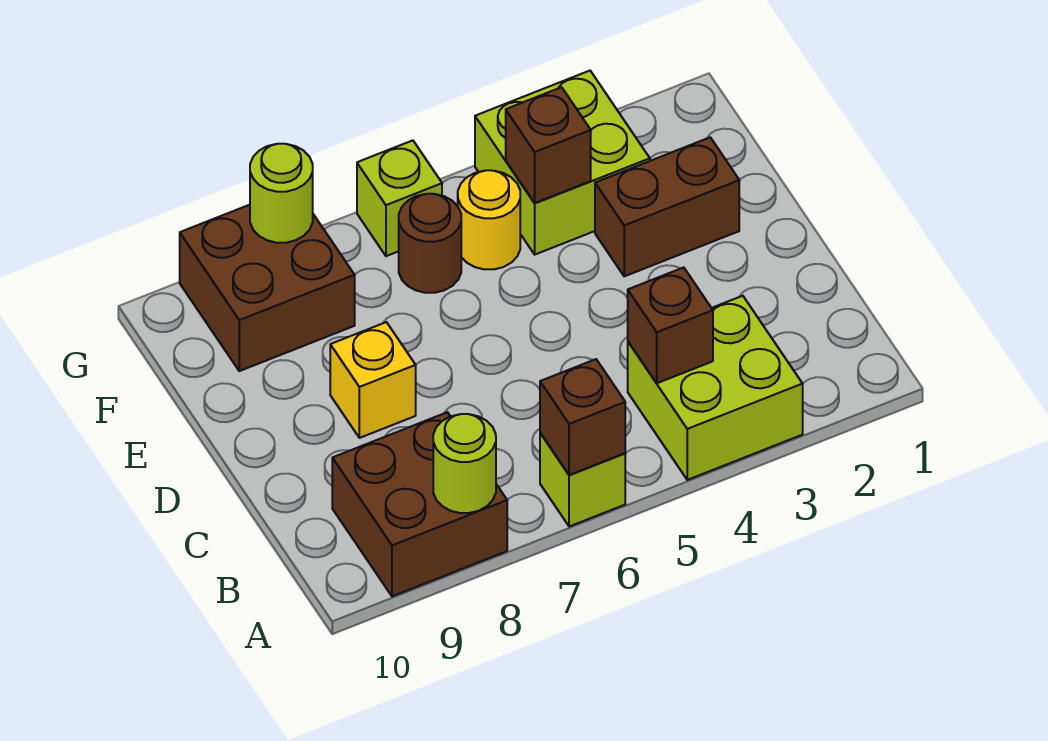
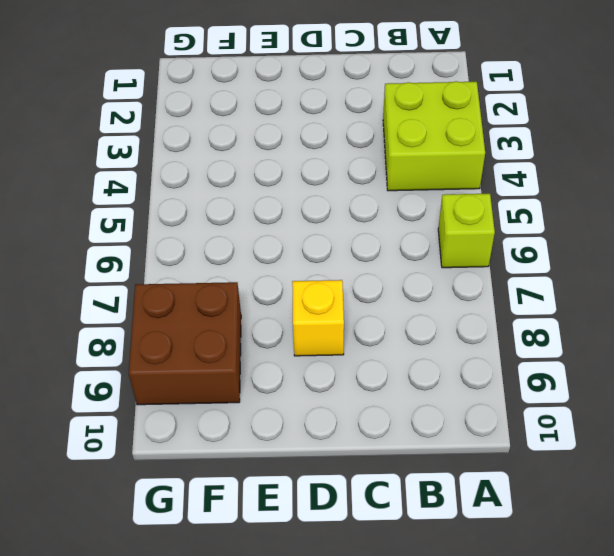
none -> brown brick A8:B9 level 1
none -> brown brick E2:E3 level 1
none -> lime brick F3:G4 level 1

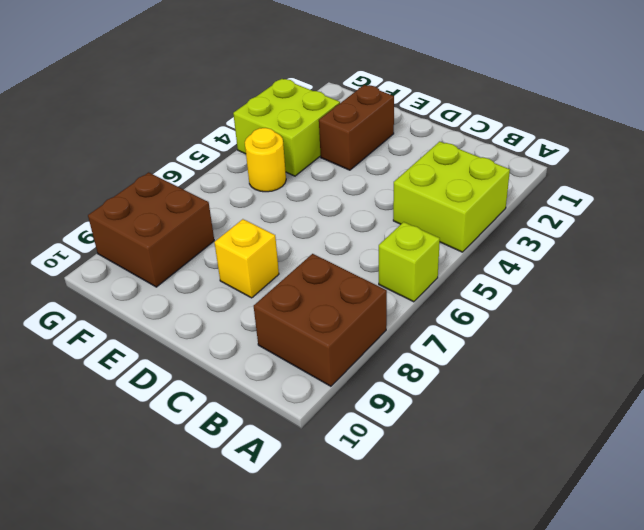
none -> brown round brick F6 level 1
none -> lime brick G6 level 1
none -> brown brick A6 level 2

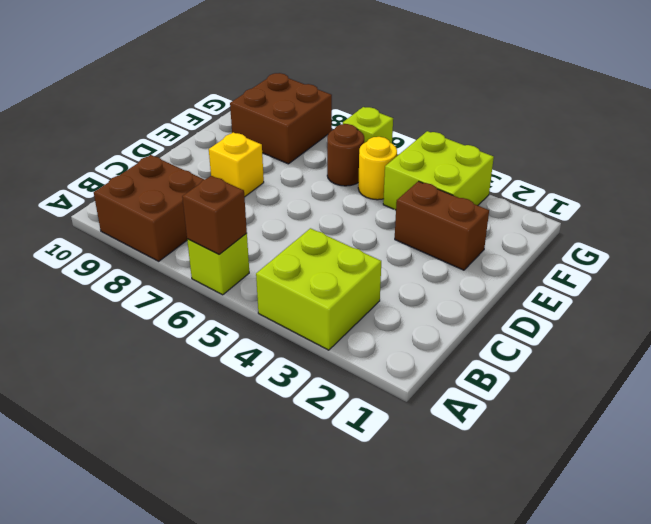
none -> lime round brick A8 level 2
none -> brown brick B4 level 2
none -> brown brick F4 level 2

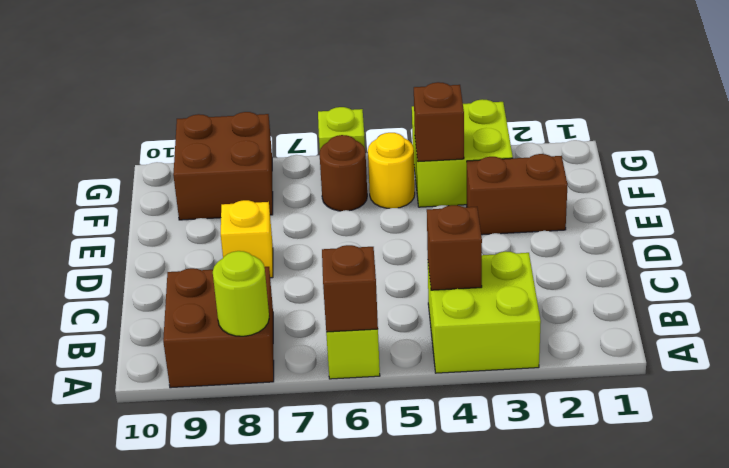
none -> lime round brick G8 level 2

